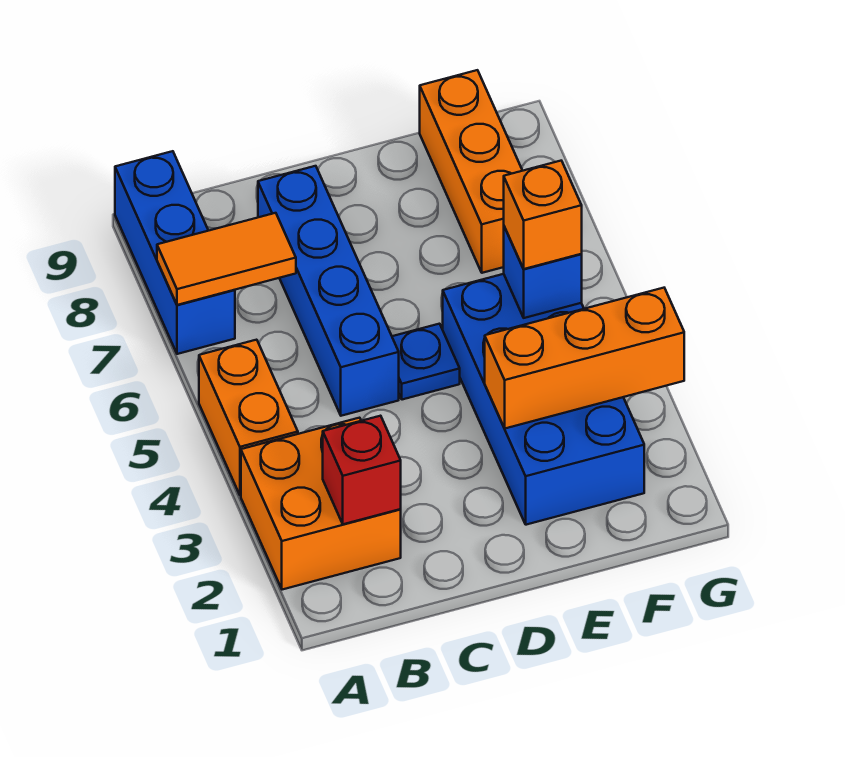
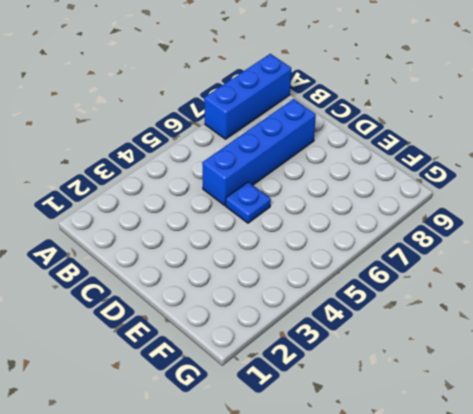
none -> orange brick A2:B3 level 1
none -> orange brick A4:A5 level 1
none -> blue brick E2:F5 level 1

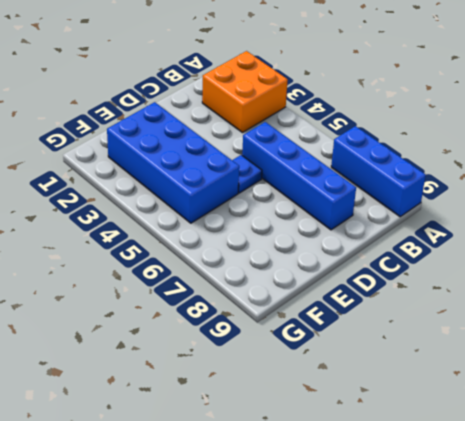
none -> orange brick A4:A5 level 1
none -> orange brick F7:F9 level 1
none -> orange tile A7:B7 level 2

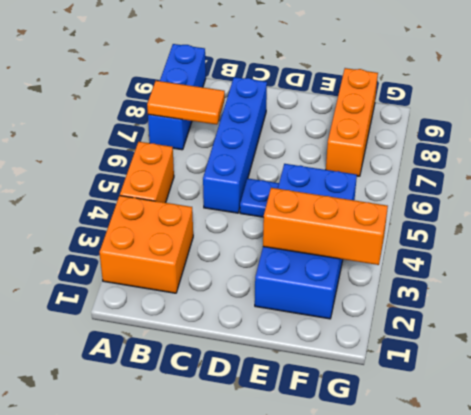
none -> red brick B2 level 2
none -> blue brick F5 level 2
none -> orange brick F5 level 3

